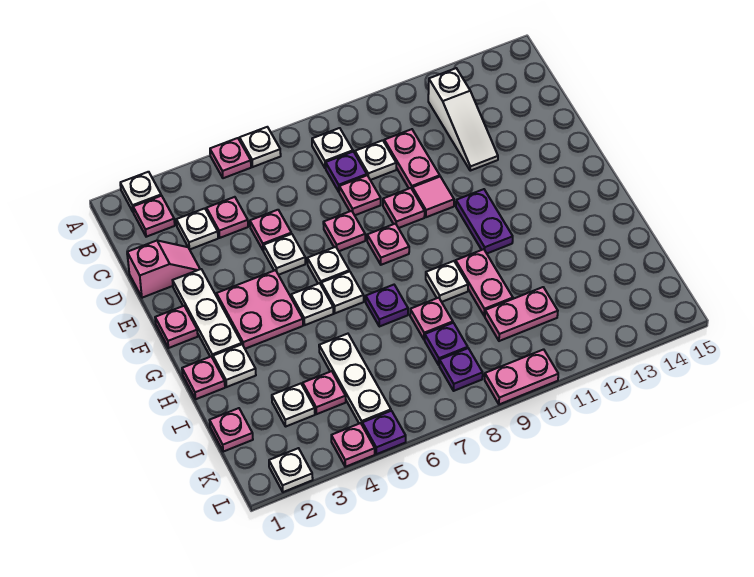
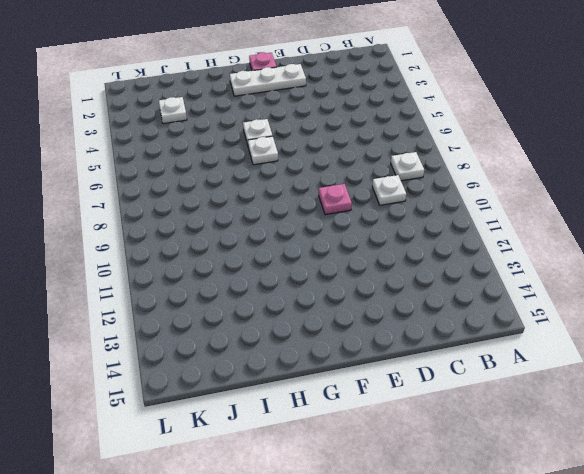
none -> white plate A2 level 1
none -> pink plate A5 level 1
none -> white plate A6 level 1
none -> pink plate B2 level 1

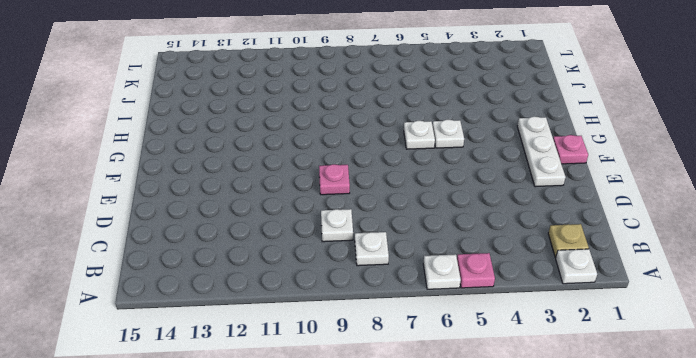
tan plate B2 level 1 -> pink plate B2 level 1
none -> white slope B12:D12 level 1 top B
none -> white plate C3 level 1
none -> pink plate C4 level 1
none -> purple plate C8 level 1

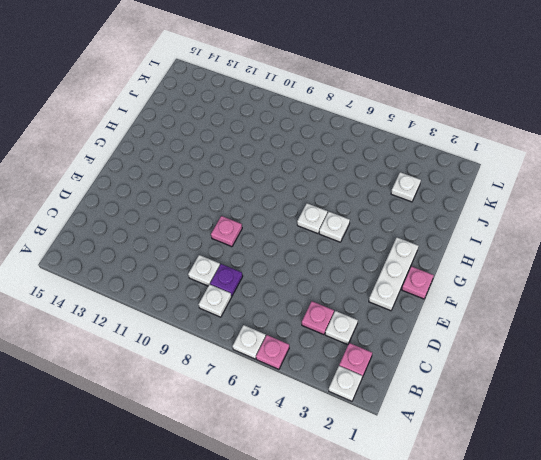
none -> white slope B12:D12 level 1 top B
none -> pink plate C10:D10 level 1
none -> pink slope D1:D2 level 1 top 1
none -> pink plate D5 level 1

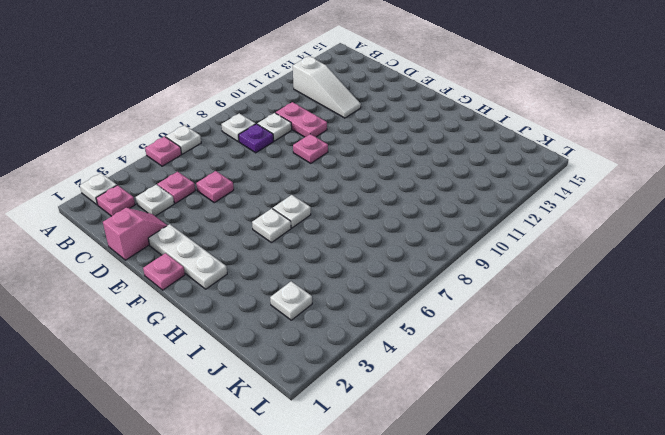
none -> pink plate D8 level 1
none -> white plate E5 level 1
none -> pink plate E7 level 1
none -> pink tile E10 level 1

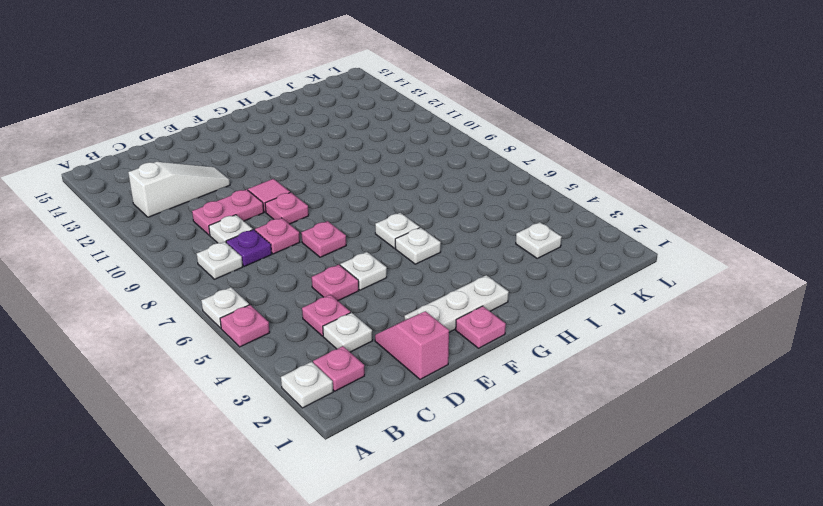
none -> pink plate F3:G4 level 1
none -> white plate F6 level 1
none -> pink plate F8 level 1
none -> purple plate F11:G11 level 1

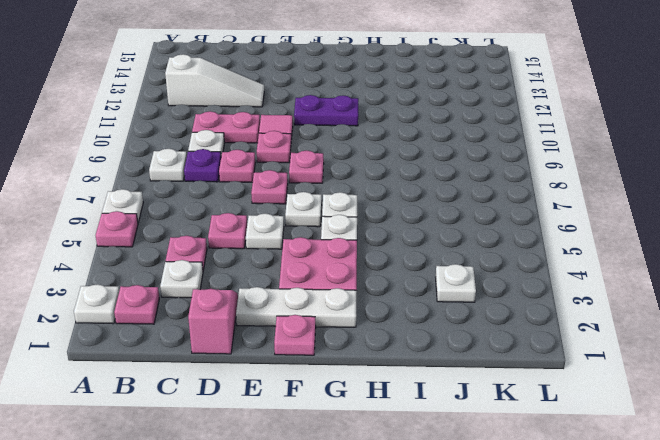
none -> pink plate H1 level 1
none -> white plate H2 level 1
none -> purple plate H7 level 1
none -> white plate H9 level 1

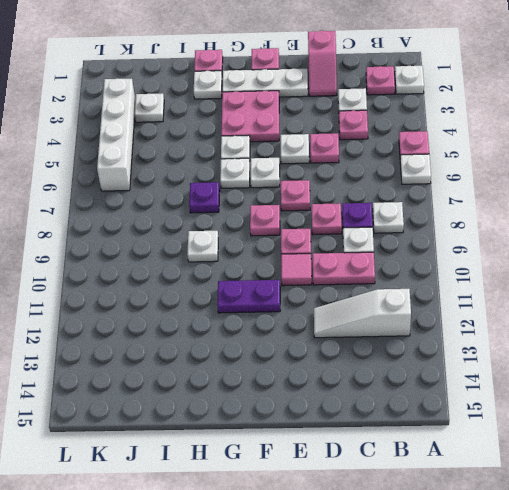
white brick K3:K6 level 1 -> white plate I5:K5 level 1
none -> pink plate H10:I10 level 1
none -> pink plate I8 level 1
none -> pink plate J1 level 1
none -> pink plate J4 level 1

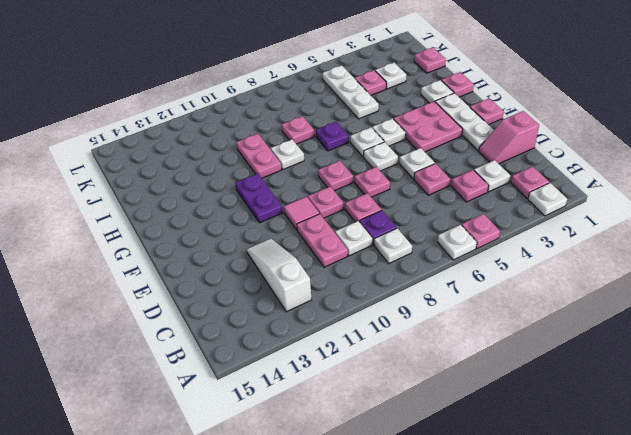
none -> purple plate J8 level 1
none -> pink plate J10:J11 level 1
none -> purple plate K8 level 1
none -> white plate L2 level 1

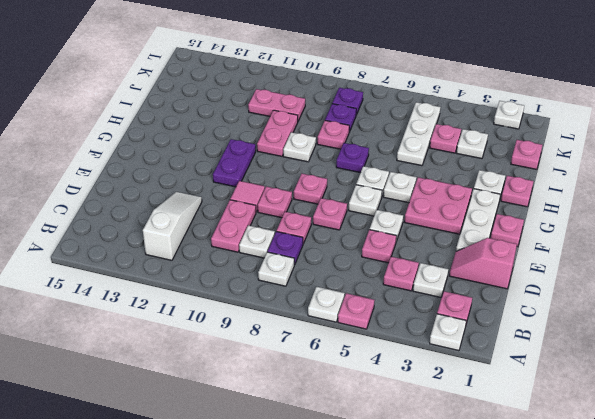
none -> pink plate L4 level 1
none -> purple plate L5 level 1
none -> pink plate L9:L10 level 1

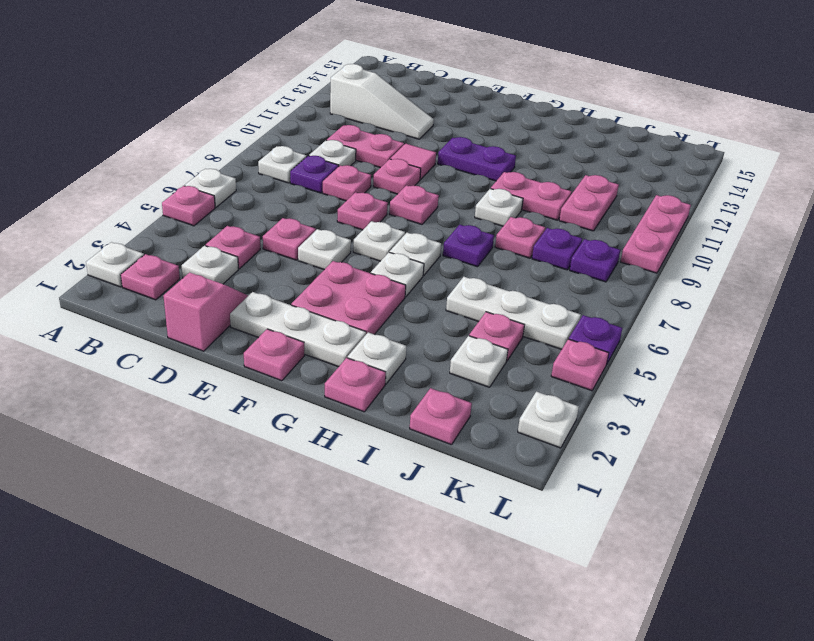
pink plate L9:L11 level 1 -> pink plate L9:L10 level 1

